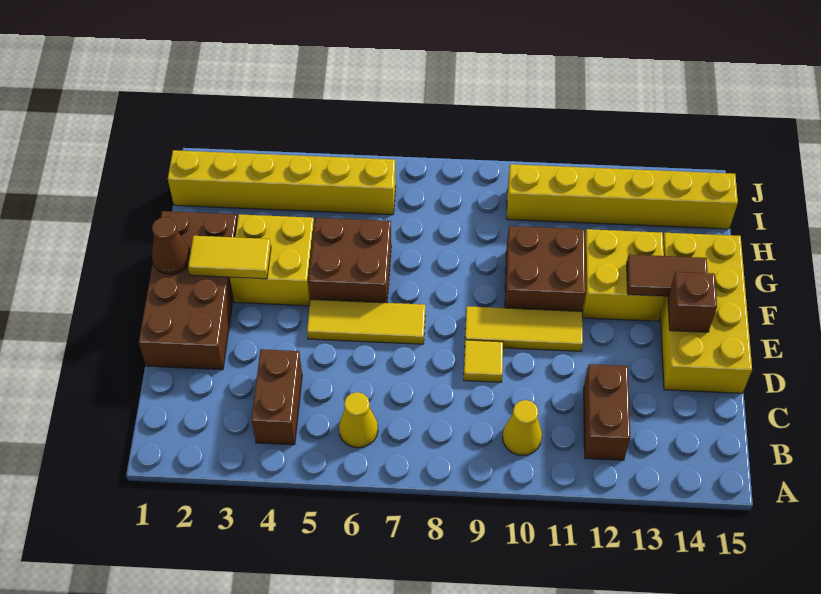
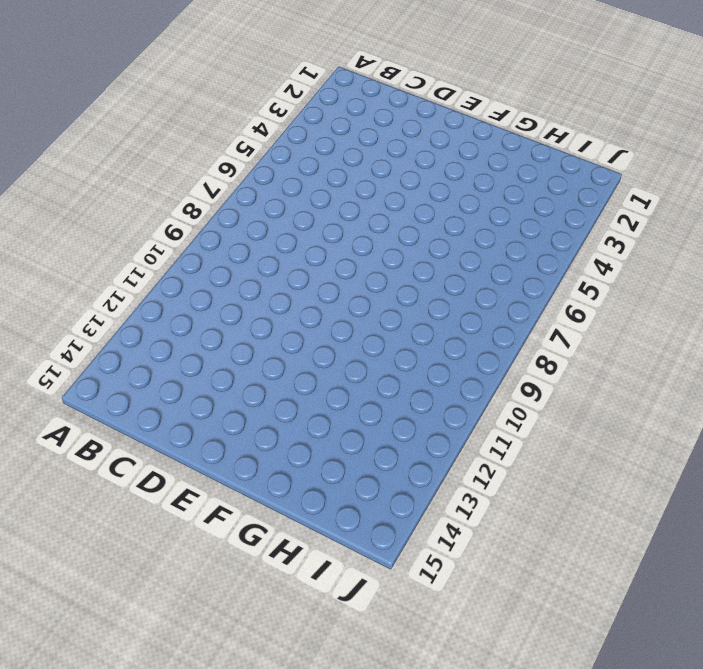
none -> brown brick B4:C4 level 1
none -> yellow cone B6 level 1
none -> yellow cone B10 level 1

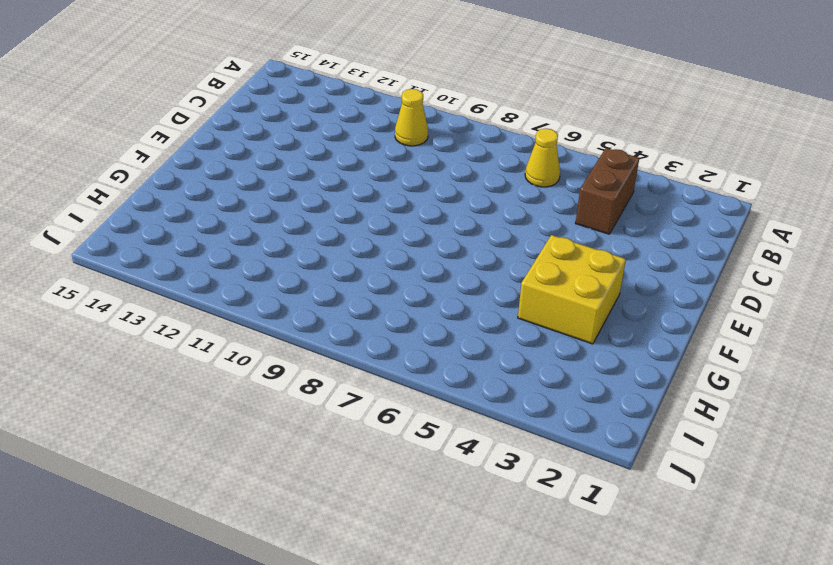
none -> brown brick B12:C12 level 1
none -> brown brick D1:G2 level 1
none -> yellow tile D9 level 1

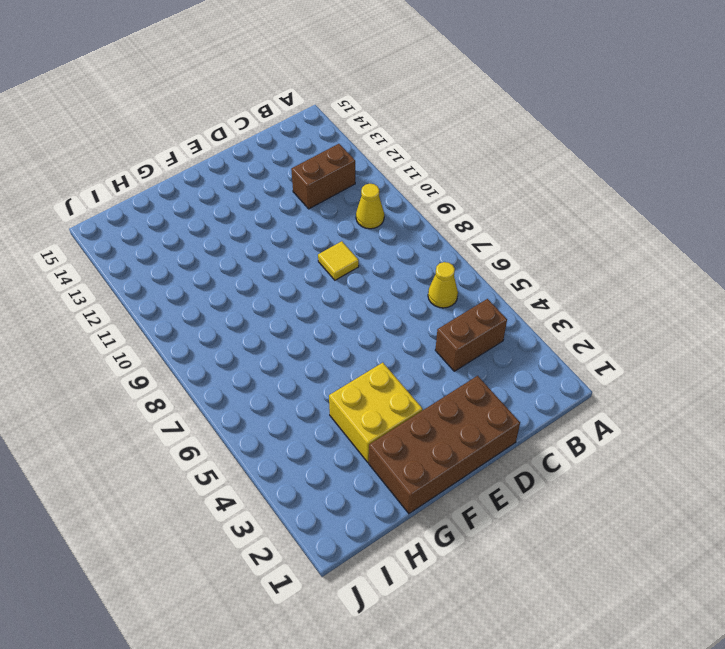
none -> yellow brick D14:G15 level 1
none -> yellow tile E5:E7 level 1
none -> yellow tile E9:E11 level 1

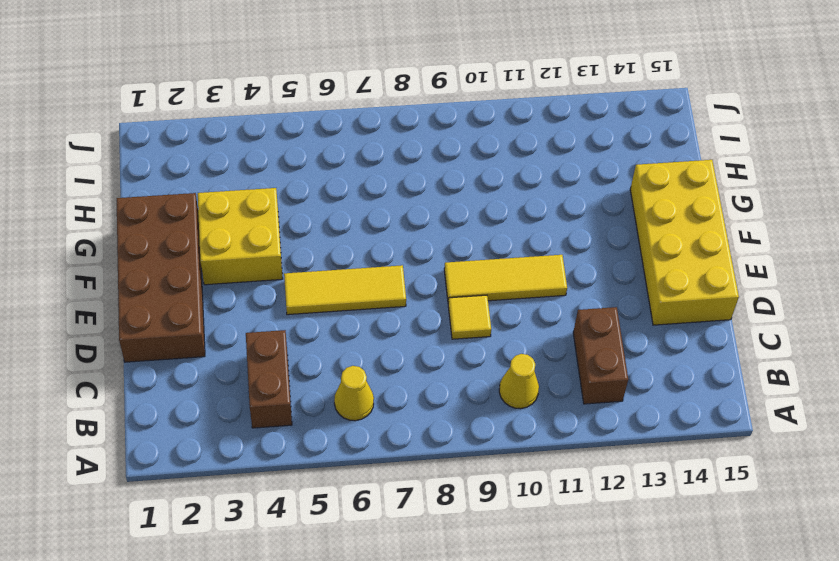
none -> brown brick F5:G6 level 1
none -> brown brick F10:G11 level 1
none -> yellow brick F12:G13 level 1

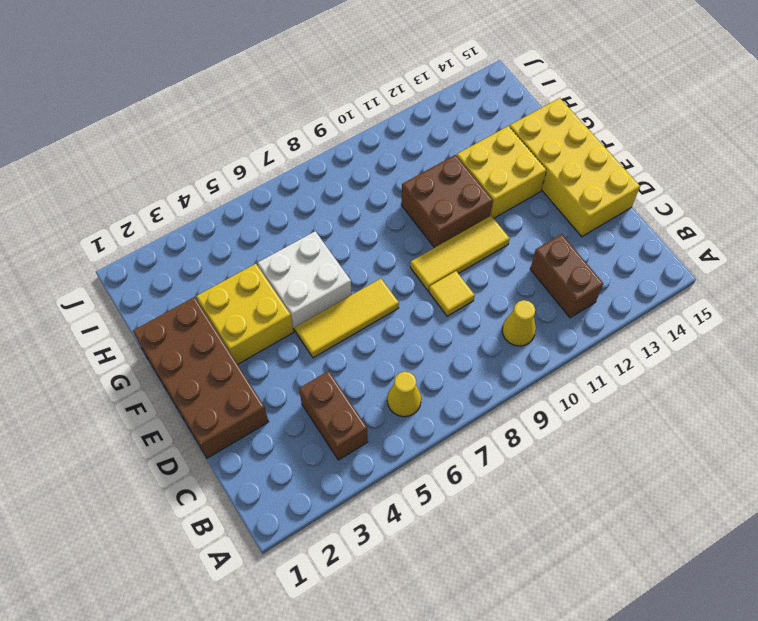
white brick F5:G6 level 1 -> brown brick F5:G6 level 1
none -> yellow brick I1:I6 level 1
none -> yellow brick I10:I15 level 1
none -> brown brick E14 level 2

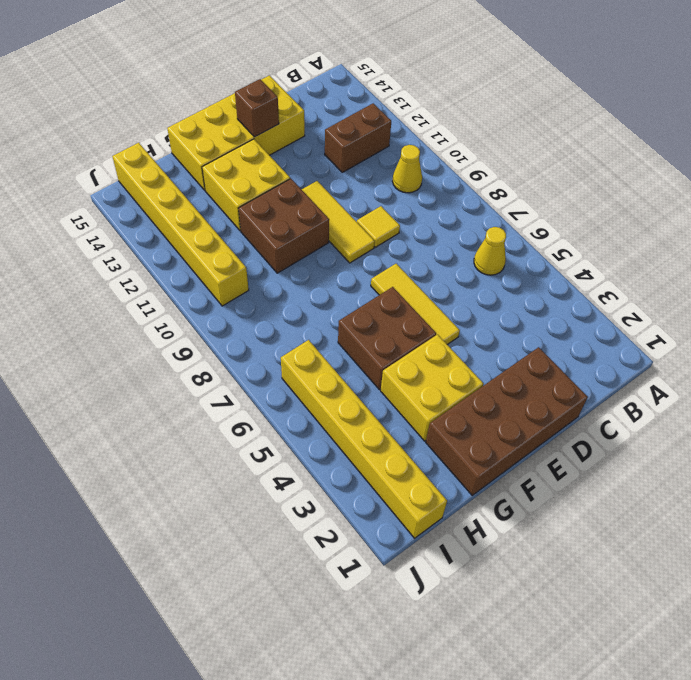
none -> brown brick B4:C4 level 1
none -> brown cone F1 level 2
none -> yellow tile F2:F3 level 2

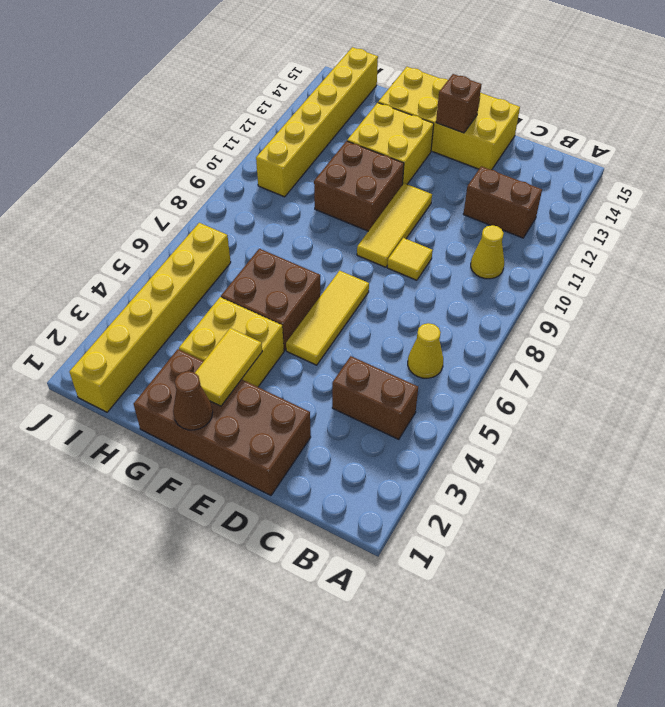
none -> brown tile F13:F14 level 2

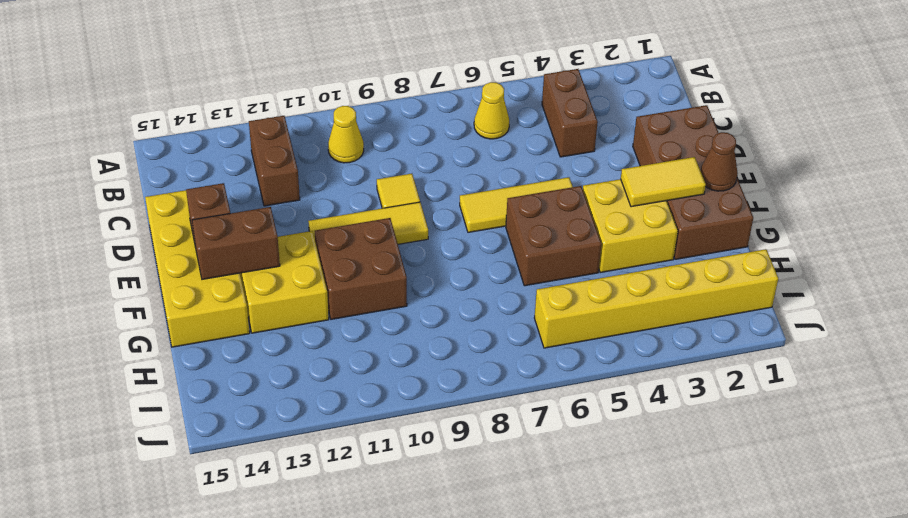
brown brick F13:F14 level 2 -> brown tile F13:F14 level 2
none -> yellow brick I10:I15 level 1

